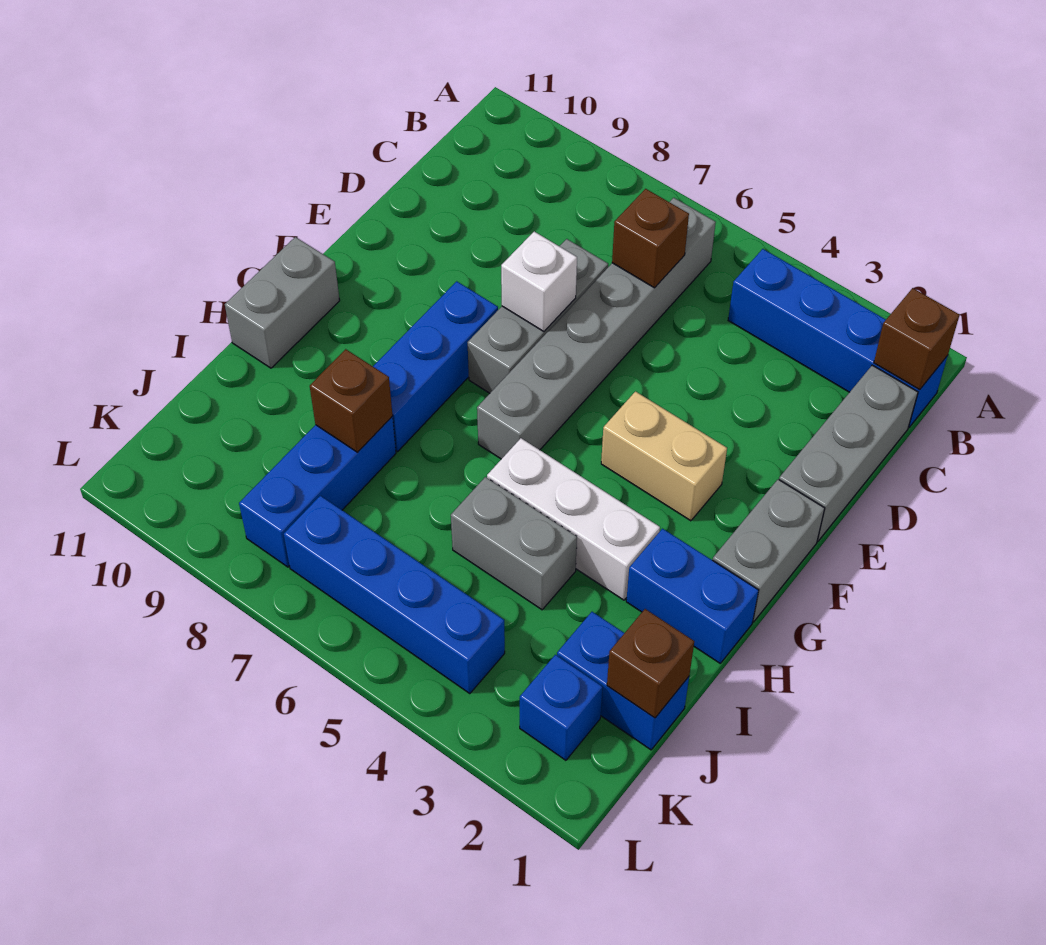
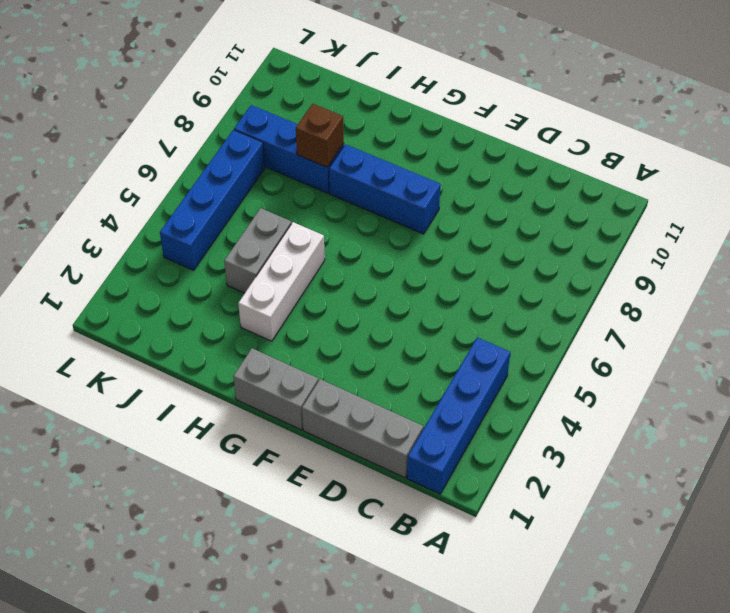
none -> grey brick B6:G6 level 1
none -> grey brick D7:F7 level 1
none -> tan brick F3:F4 level 1

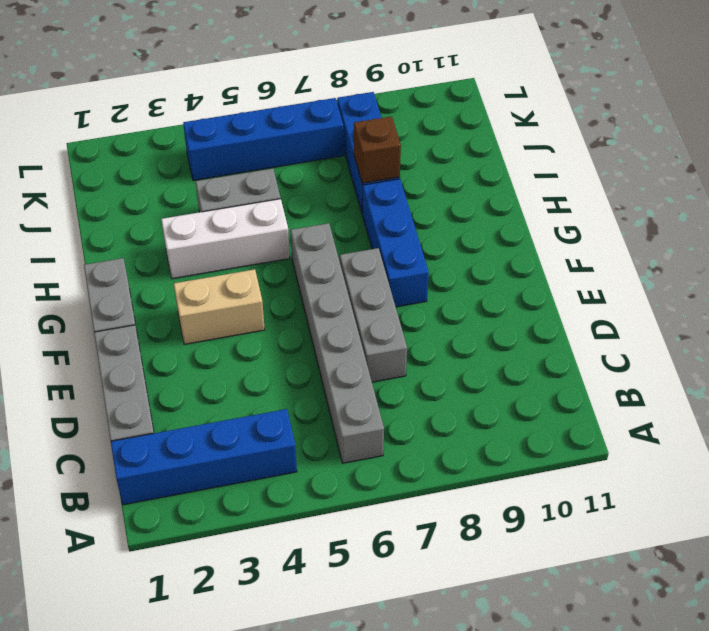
none -> grey brick G11:H11 level 1
none -> blue brick H1:H2 level 1
none -> blue brick J1:J2 level 1

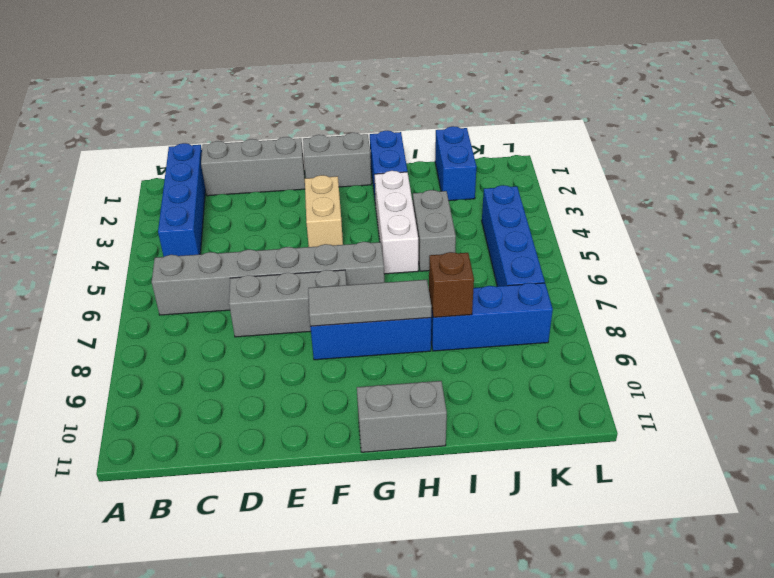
grey tile F8:H8 level 2 -> none
none -> blue brick K2 level 1
none -> brown brick B1 level 2
none -> brown brick C6 level 2

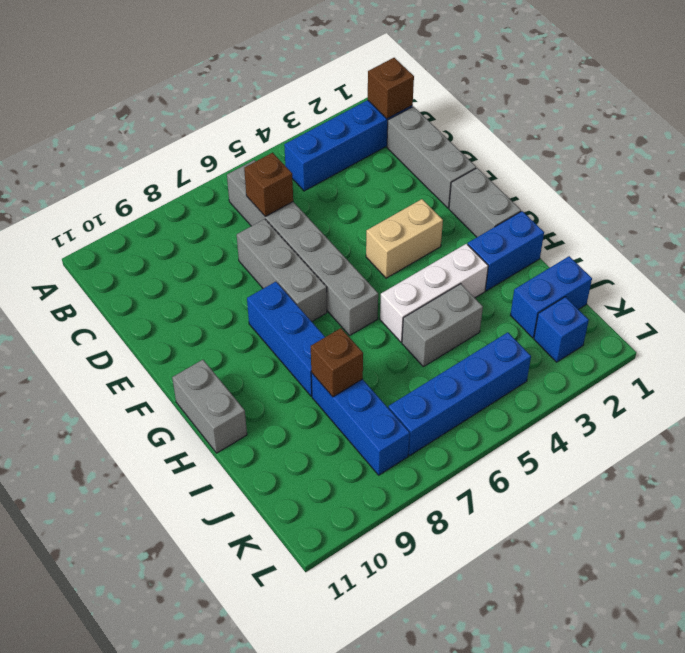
none -> white brick E7 level 2
none -> brown brick J1 level 2

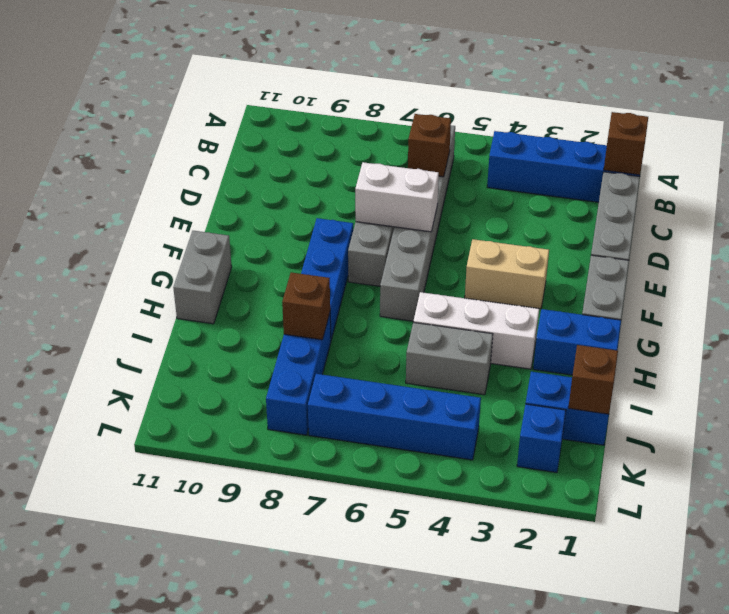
white brick E6:E7 level 2 -> white brick E7 level 2

